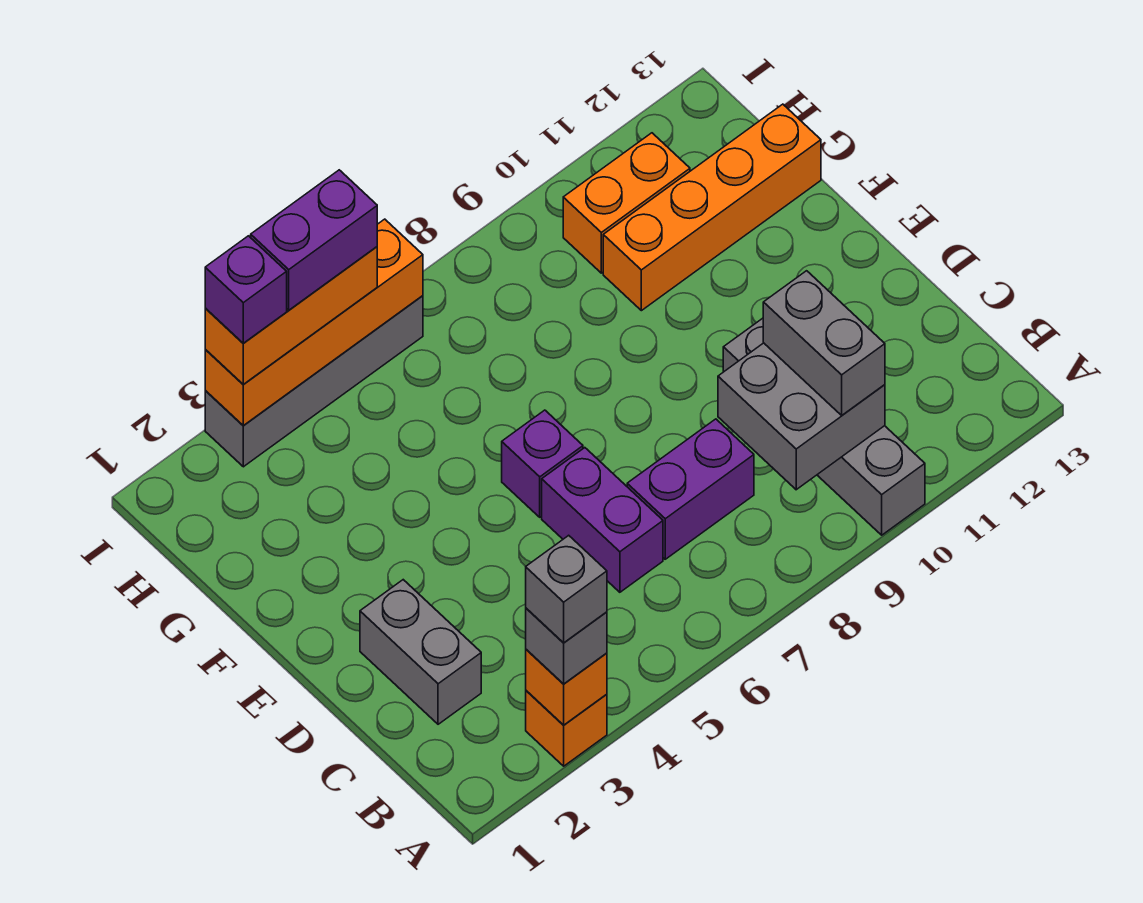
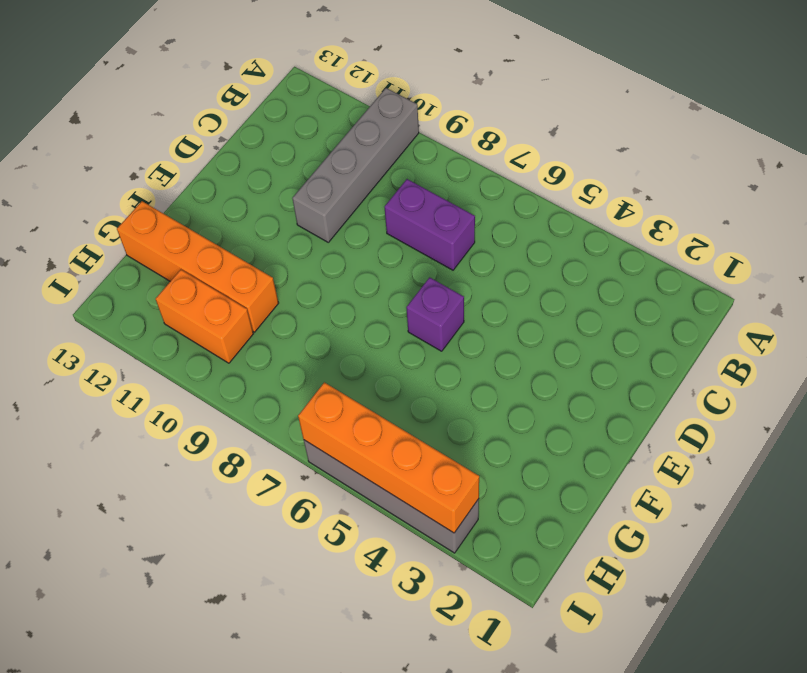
none -> orange brick A3 level 1
none -> grey brick C2:D2 level 1
none -> purple brick C6:D6 level 1

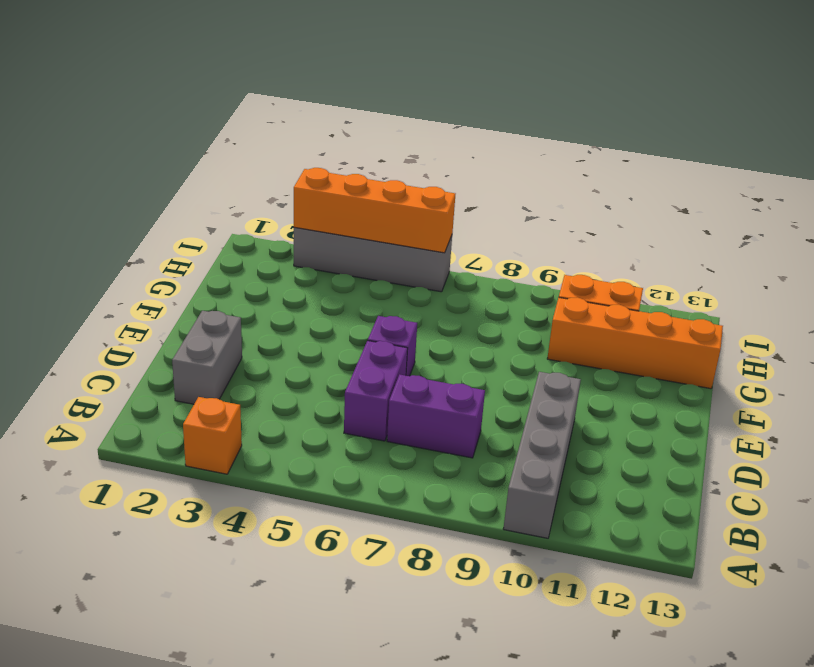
none -> orange brick A3 level 2
none -> grey brick B9:C10 level 2
none -> grey brick A3 level 3

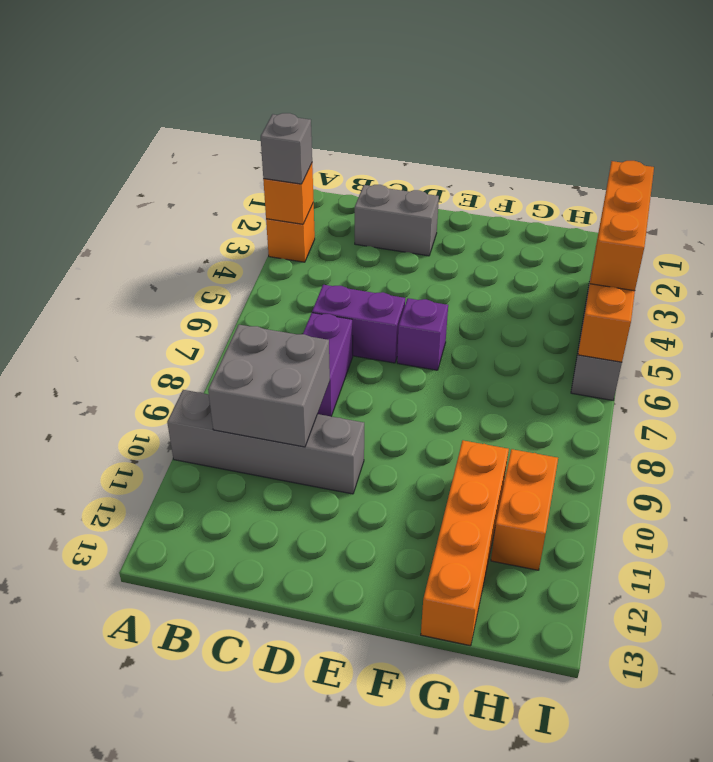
none -> grey brick B10:C10 level 3
none -> grey brick A3 level 4
none -> purple brick I3 level 4

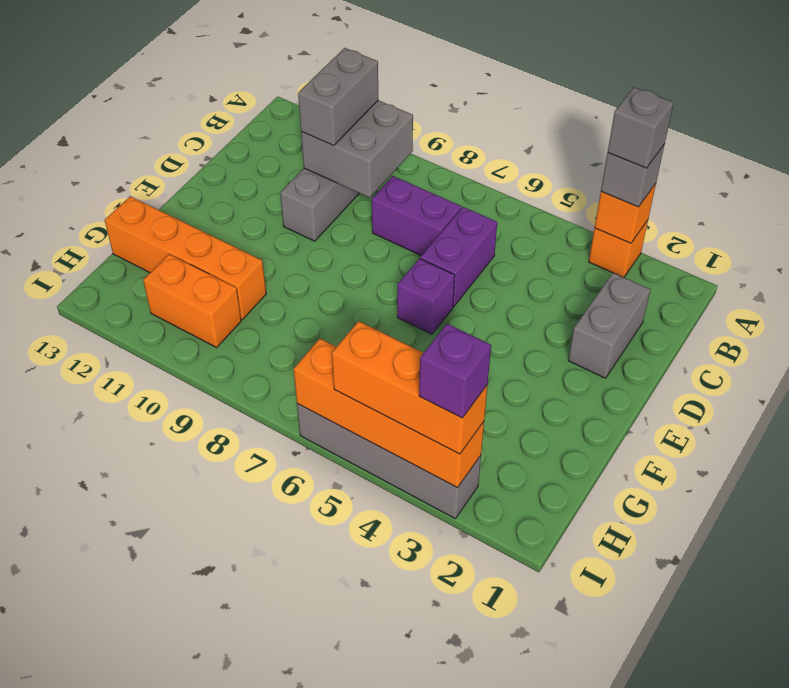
none -> purple brick I4:I5 level 4

